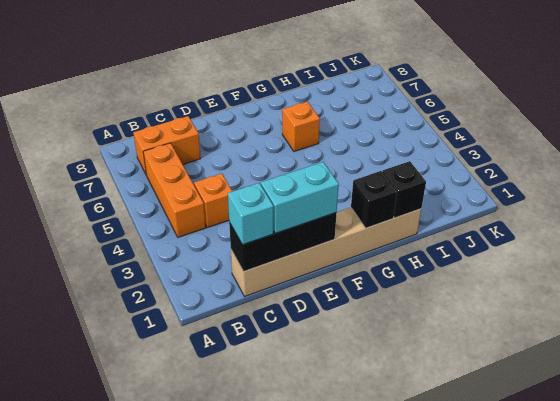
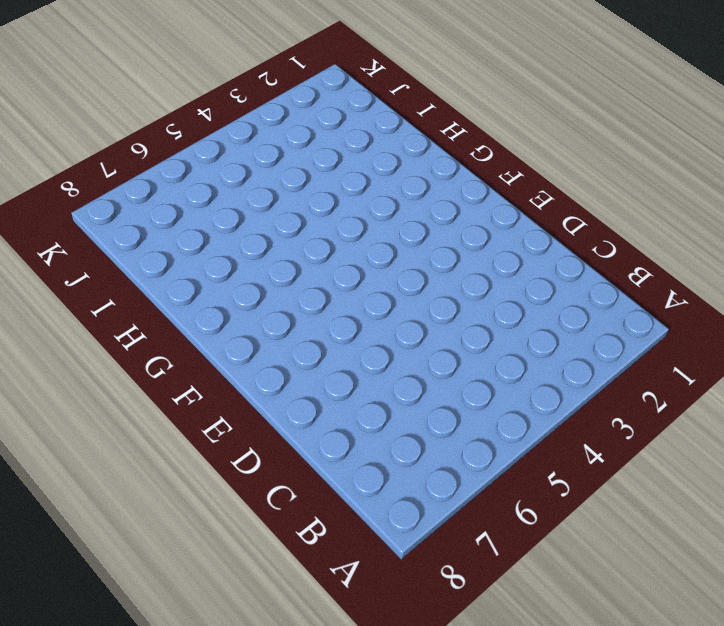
none -> orange brick B4:B6 level 1
none -> orange brick B7:C7 level 1

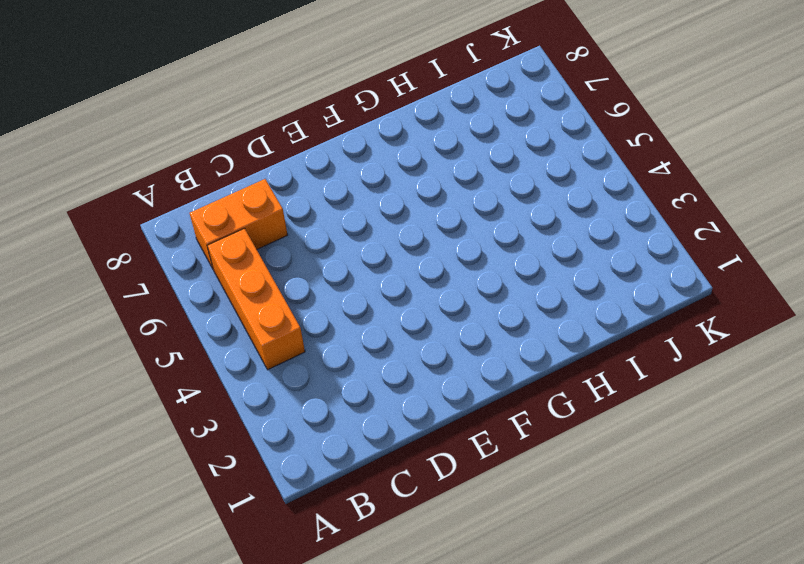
none -> tan brick C1:H1 level 1
none -> orange brick C4 level 1

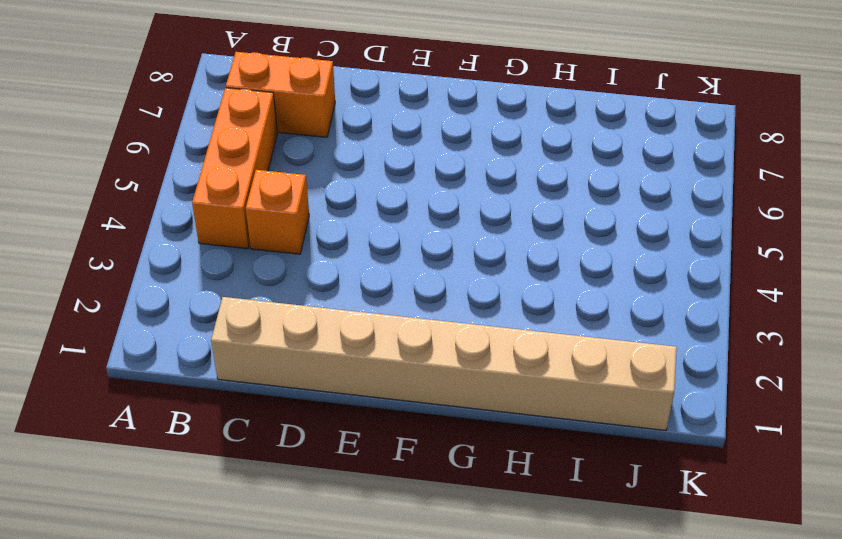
tan brick C1:J1 level 1 -> tan brick C1:H1 level 1
none -> orange brick G6 level 1
none -> black brick C1:E1 level 2

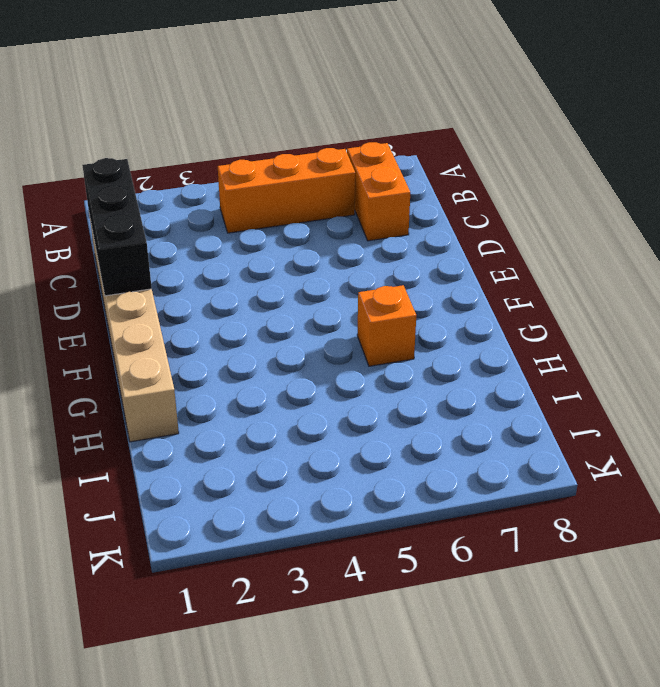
none -> orange brick C4 level 1
none -> black brick G1 level 2

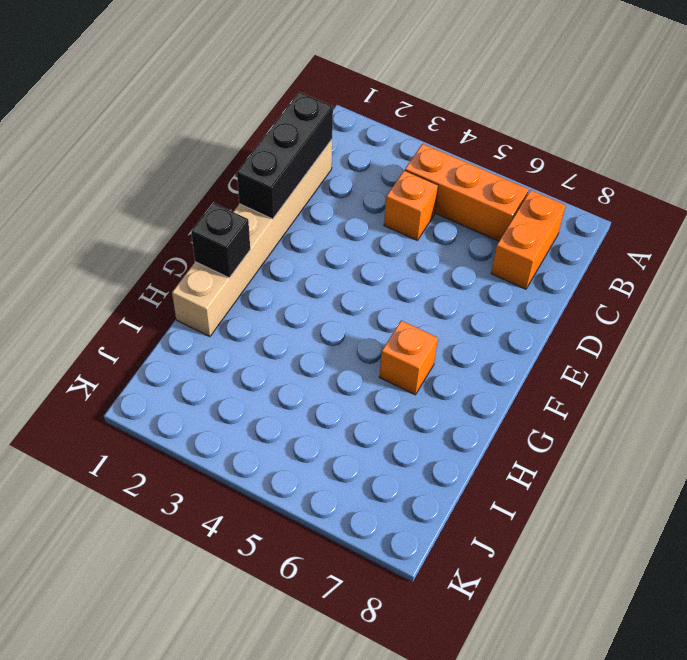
none -> black brick H1 level 2
none -> cyan brick C1 level 3

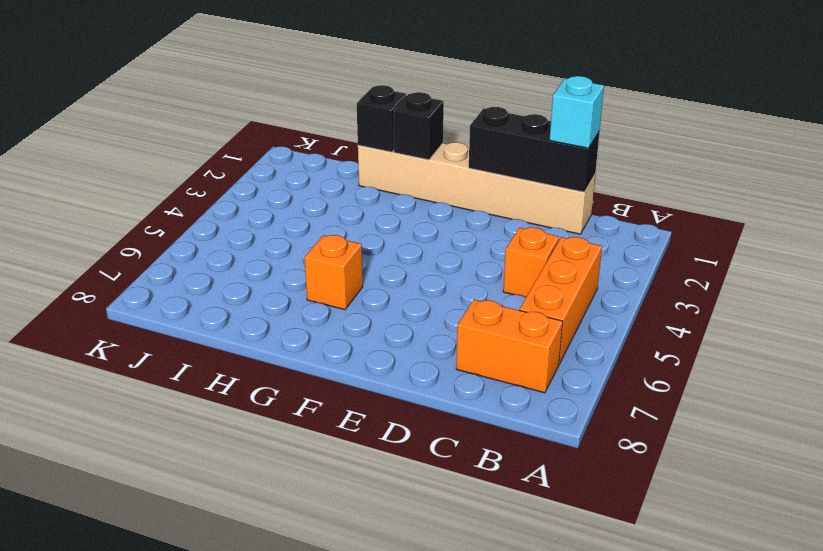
none -> cyan brick D1:E1 level 3

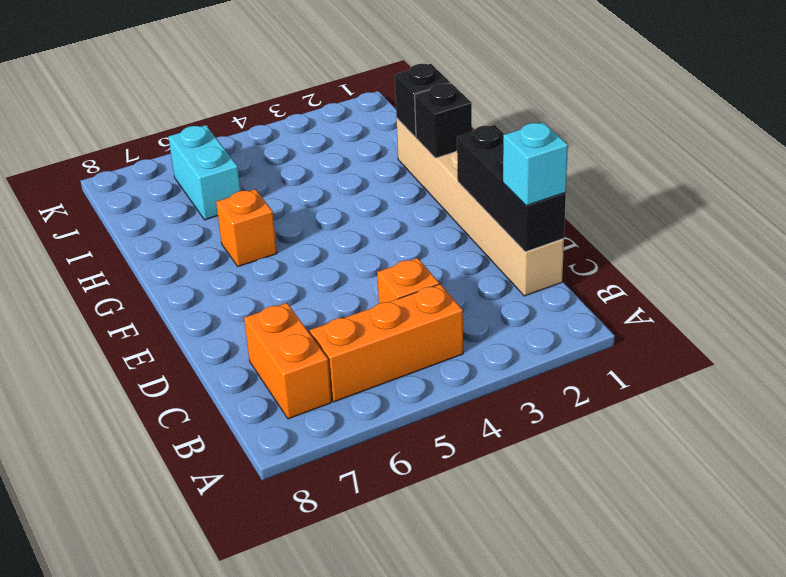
cyan brick I6:J6 level 1 -> cyan brick D1:E1 level 3

